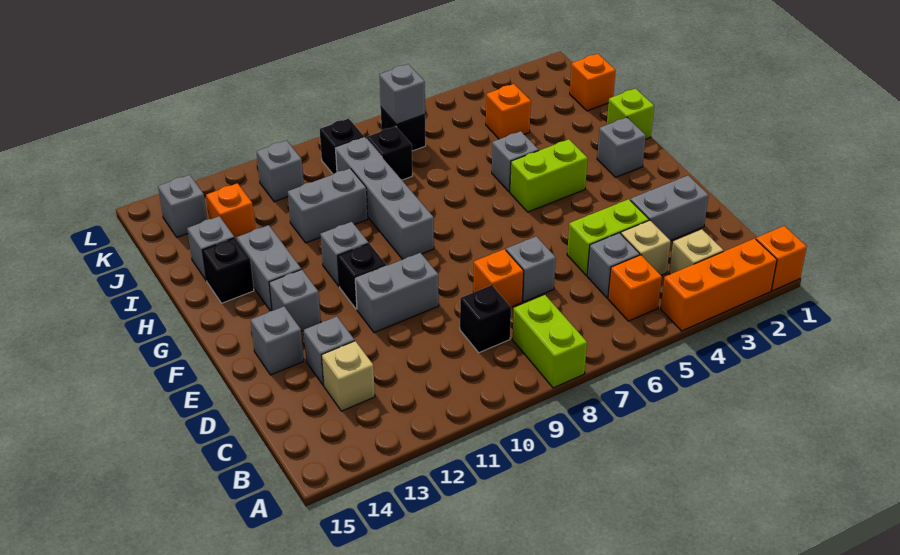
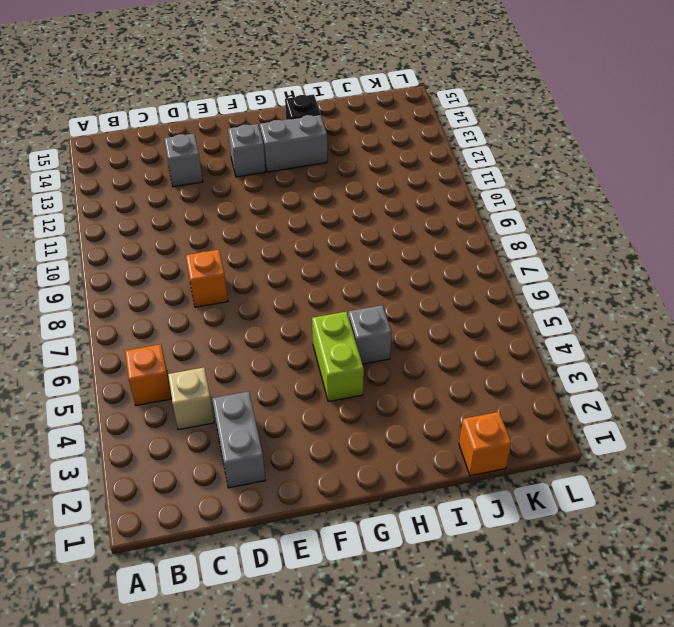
none -> orange brick A1 level 1
none -> orange brick A2:A4 level 1
none -> lime brick A8:B8 level 1
none -> tan brick B3 level 1

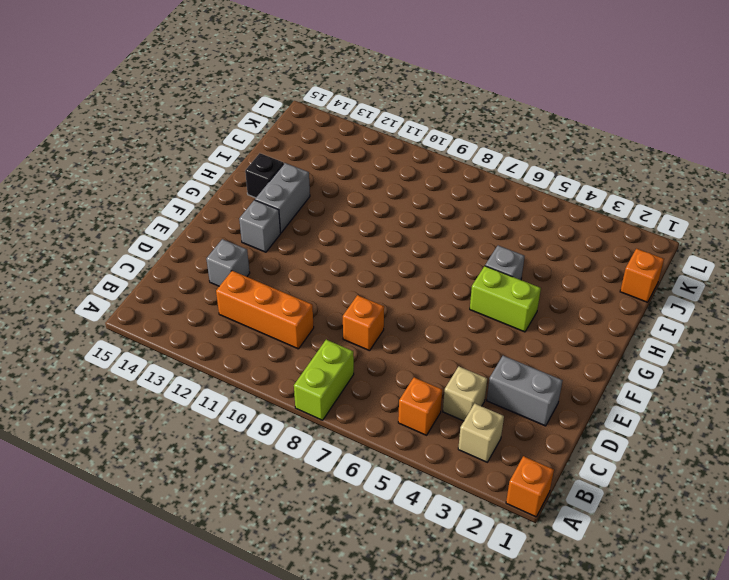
orange brick C10:C12 level 1 -> orange brick A2:A4 level 1
none -> grey brick C5 level 1
none -> black brick C9 level 1
none -> tan brick C13 level 1
none -> lime brick D4:D5 level 1

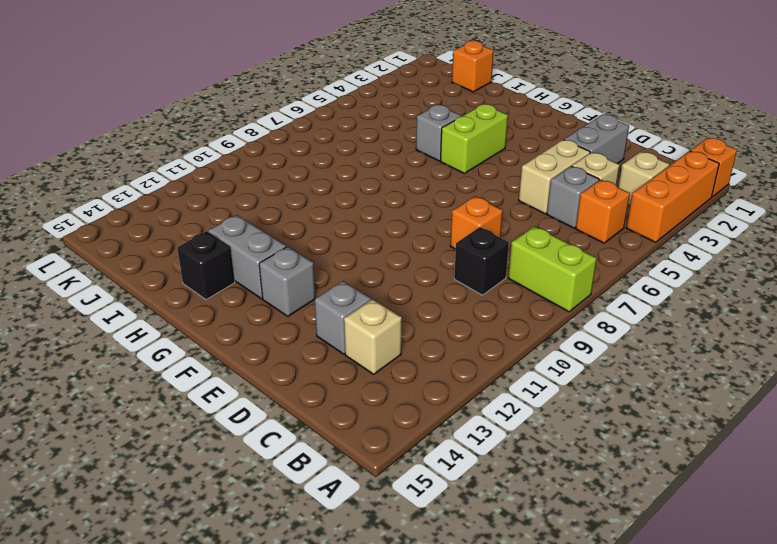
tan brick D4:D5 level 1 -> lime brick D4:D5 level 1
none -> grey brick D7 level 1
none -> grey brick E10:E11 level 1
none -> grey brick E14 level 1
none -> black brick F11 level 1

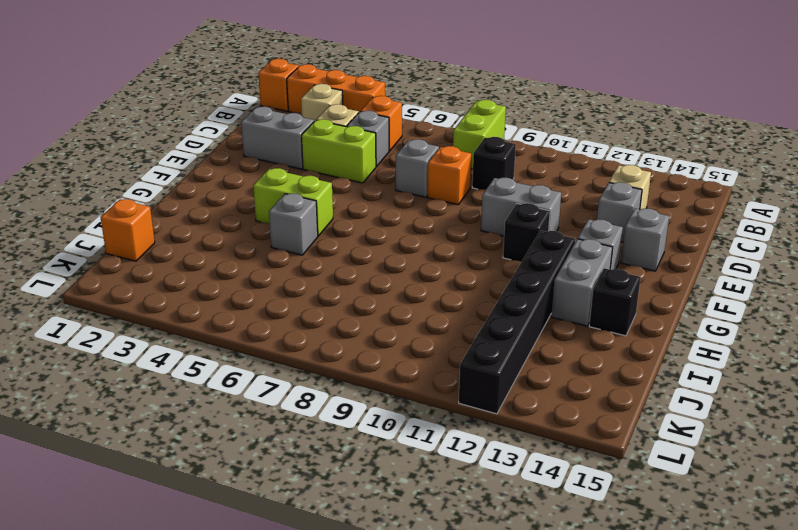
black brick G12:L12 level 1 -> none
none -> grey brick G2 level 1
none -> grey brick G9:J9 level 1
none -> grey brick G11 level 1
none -> lime brick H1 level 1

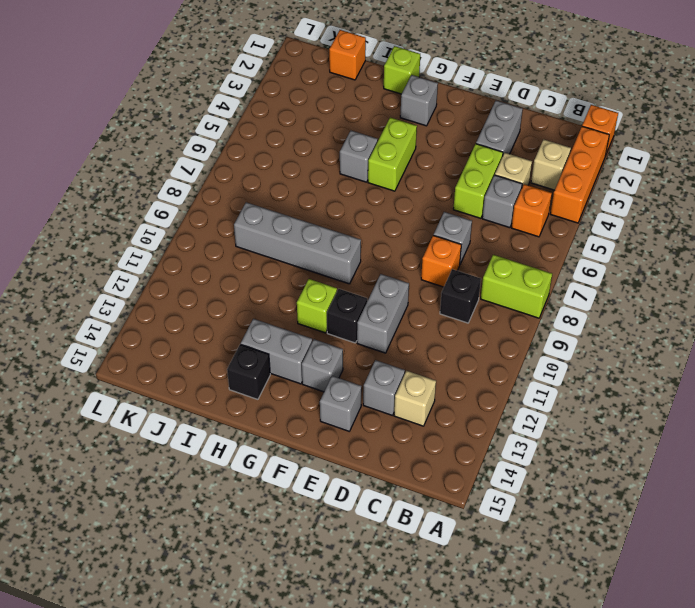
lime brick G11 level 1 -> grey brick G11 level 1
none -> grey brick I10:I11 level 1
none -> grey brick I14 level 1
none -> orange brick J4 level 1
none -> black brick J8 level 1

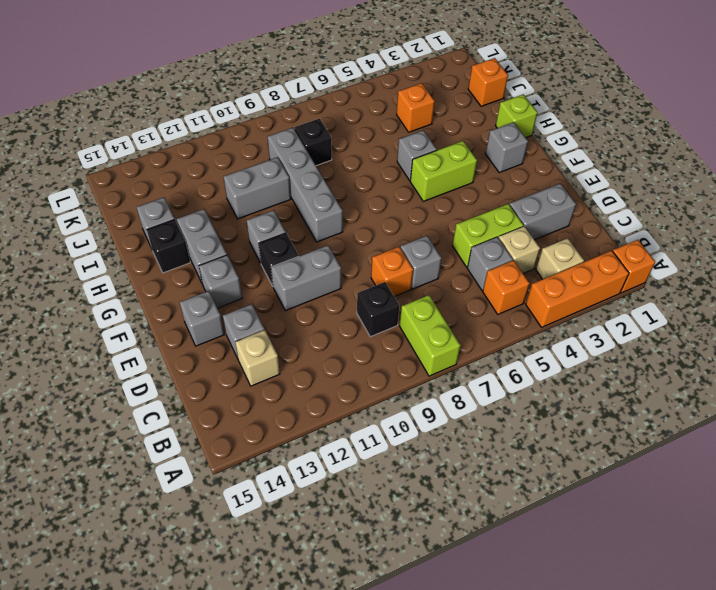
none -> orange brick J13 level 1
none -> black brick K7 level 1
none -> black brick K9 level 1
none -> grey brick K11 level 1

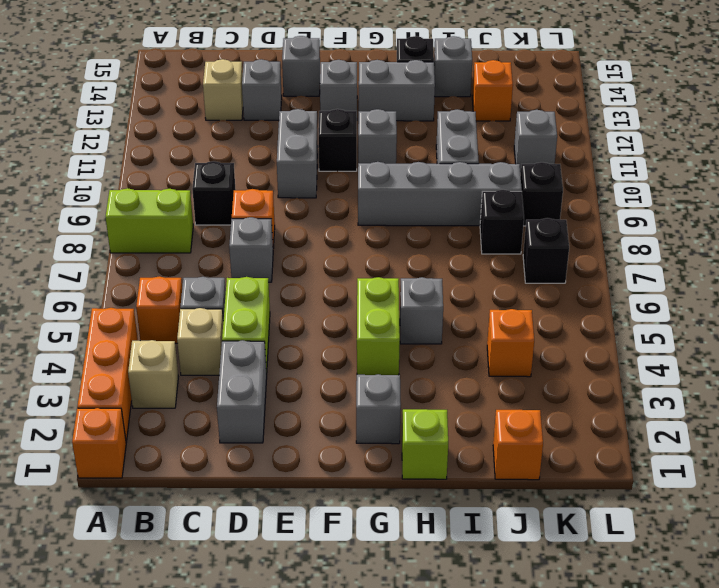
none -> grey brick K14 level 1
none -> grey brick K7 level 2

